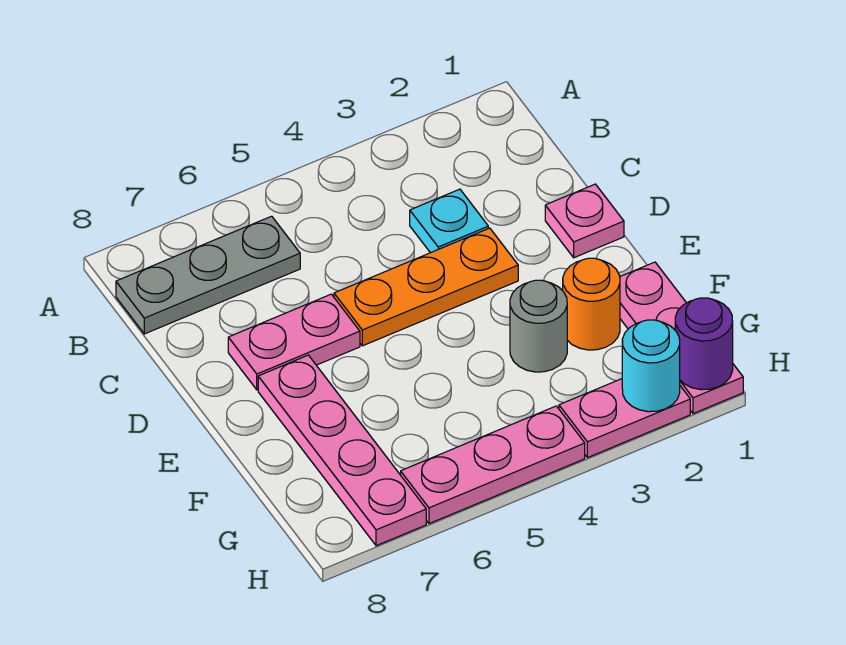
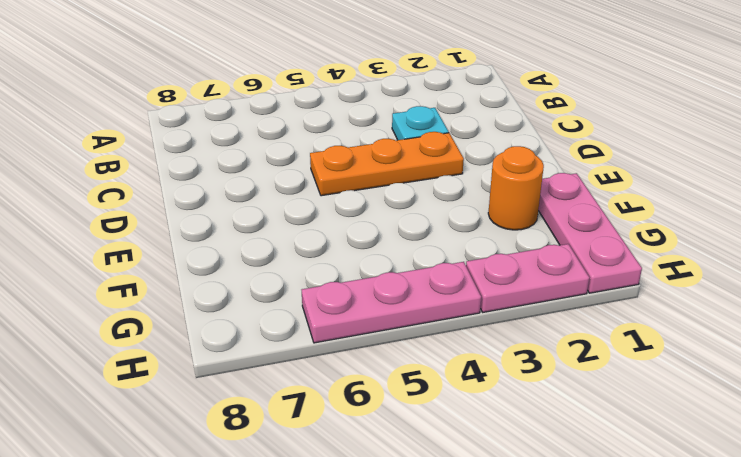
none -> grey plate B6:B8 level 1
none -> pink plate D1 level 1
none -> pink plate D6:D7 level 1

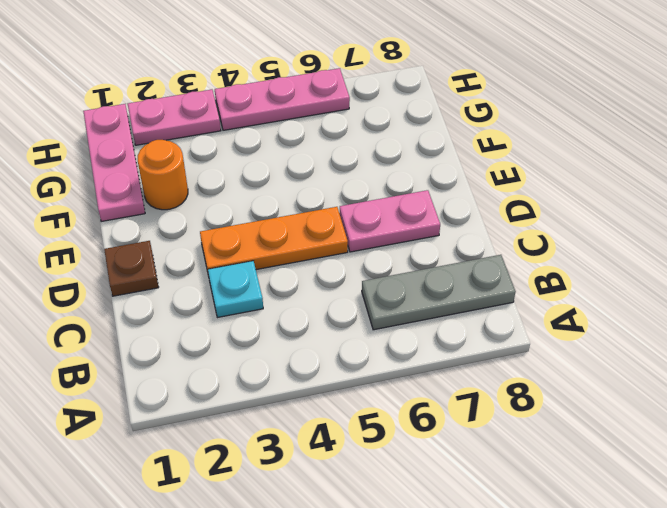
brown plate D1 level 1 -> pink plate D1 level 1
none -> pink plate E7:H7 level 1
none -> grey round brick F3 level 1
none -> purple round brick H1 level 2

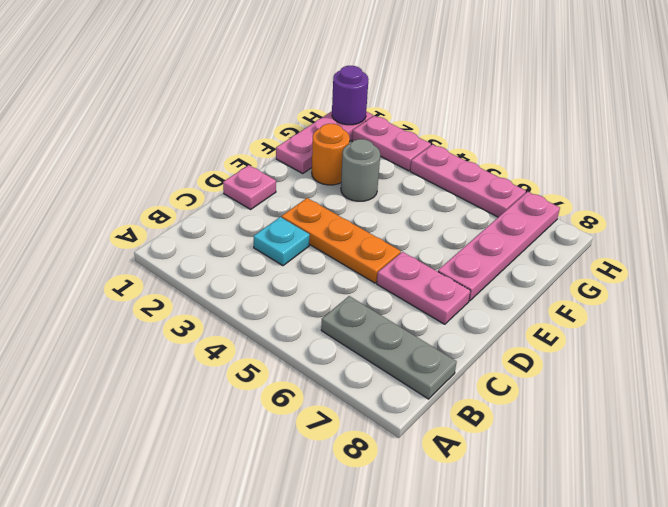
none -> cyan round brick H2 level 2

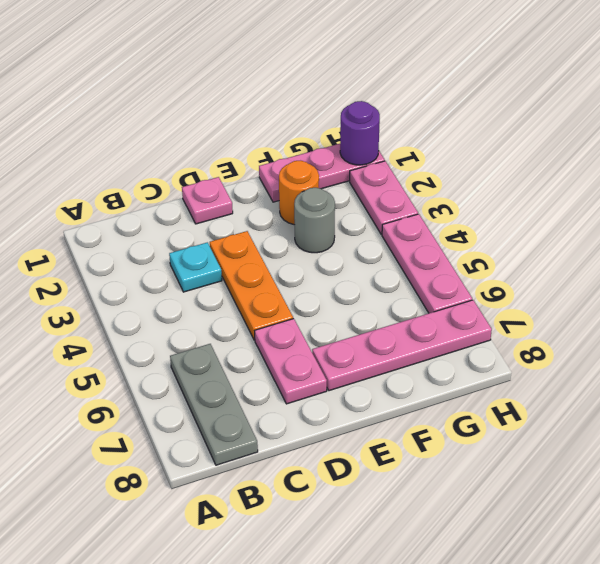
none -> cyan round brick H2 level 2

